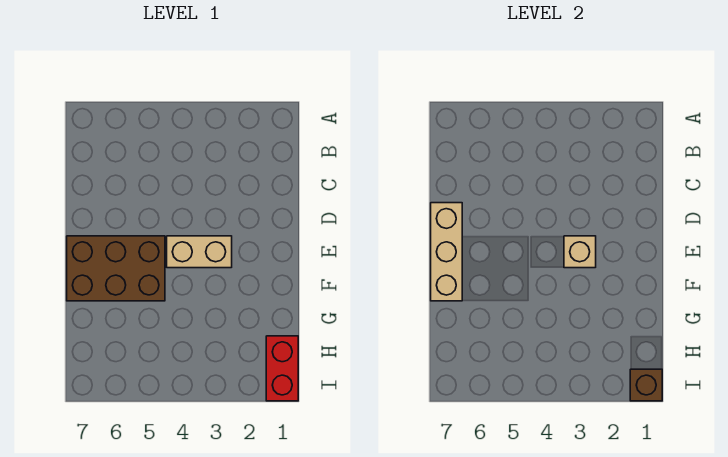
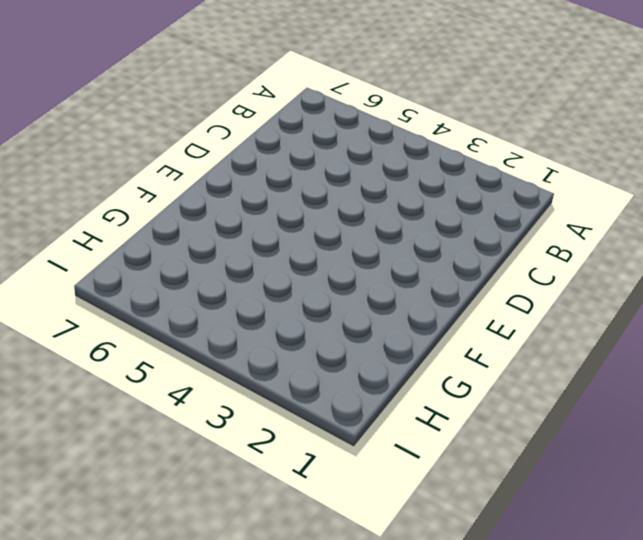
none -> tan brick E3:E4 level 1
none -> brown brick E5:F7 level 1

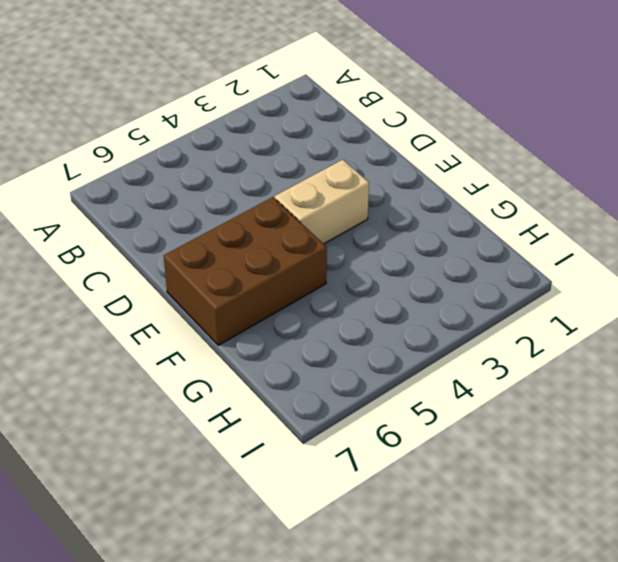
none -> red brick H1:I1 level 1
none -> tan brick D7:F7 level 2

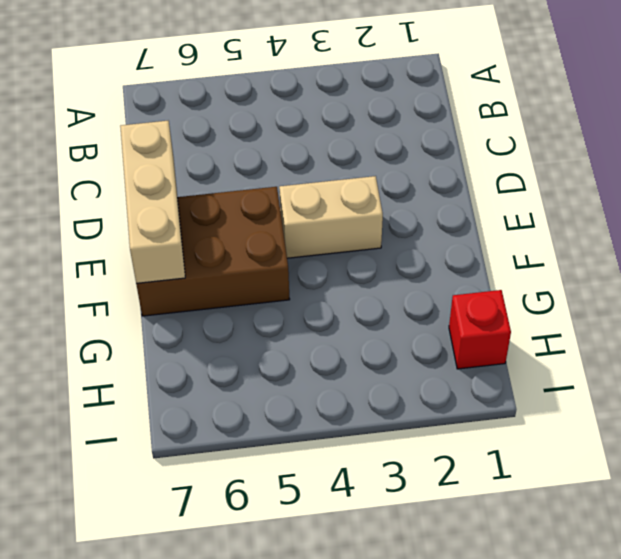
red brick H1 level 1 -> red brick H1:I1 level 1
none -> tan brick E3 level 2
none -> brown brick I1 level 2

